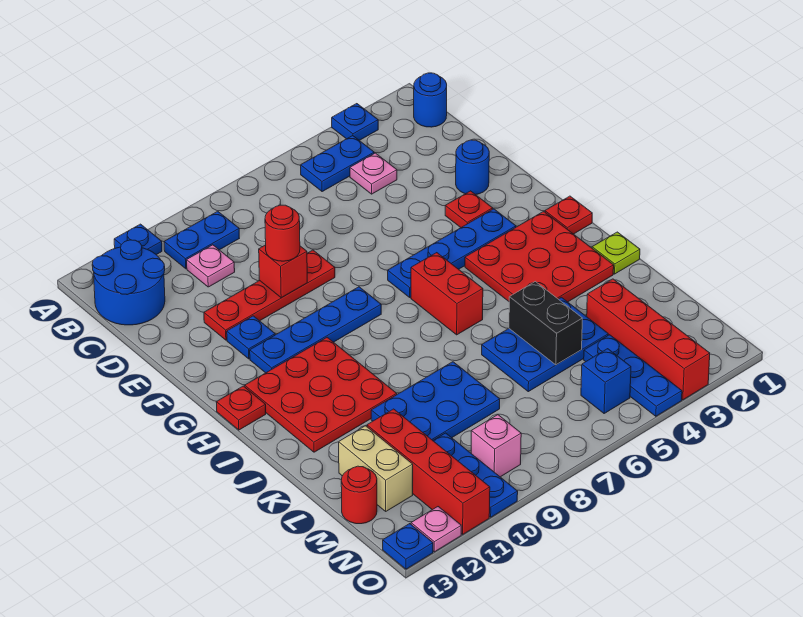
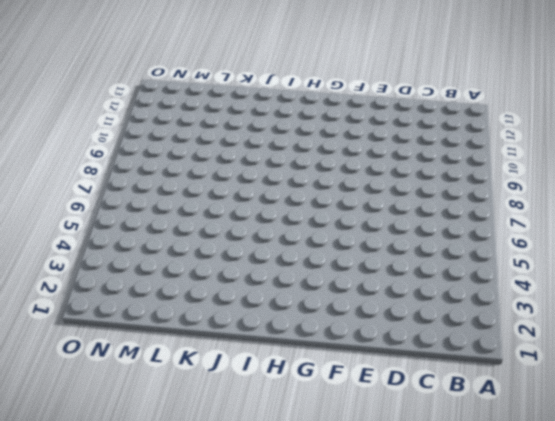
none -> blue plate A3 level 1
none -> blue plate A11 level 1
none -> blue round brick B1 level 1
none -> blue plate B4:B5 level 1

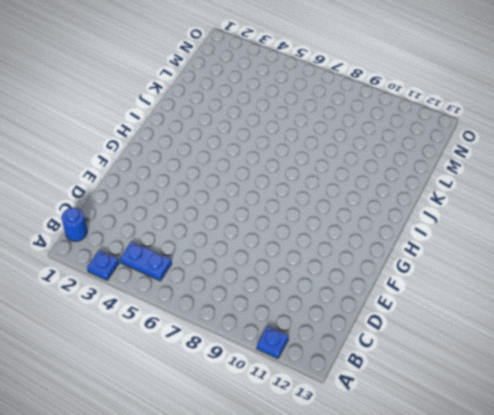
none -> blue plate B9:B10 level 1
none -> blue round brick B12:C13 level 1
none -> pink plate C4 level 1
none -> pink plate C10 level 1

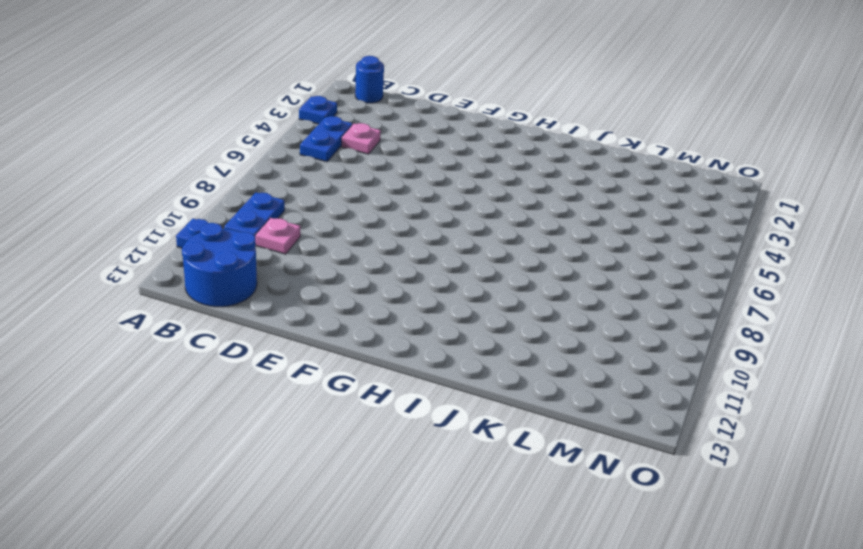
none -> blue round brick E2 level 1
none -> red plate E8:E11 level 1
none -> red plate F3 level 1
none -> blue plate F11 level 1

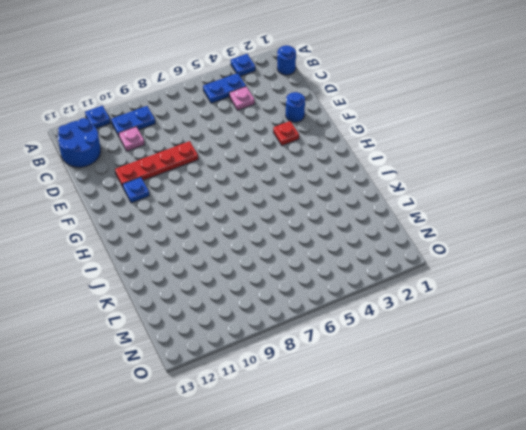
none -> blue plate G3:G6 level 1
none -> blue plate G8:G11 level 1
none -> red plate H1 level 1
none -> red plate H2:J4 level 1

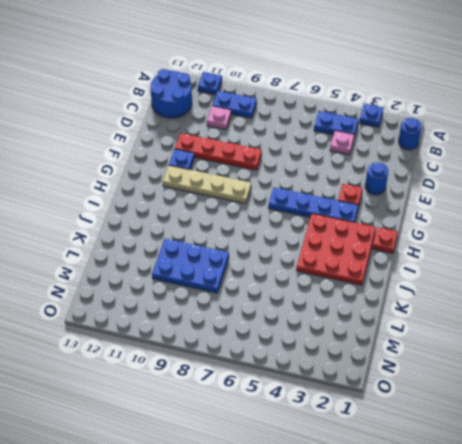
tan plate G8:G11 level 1 -> blue plate G8:G11 level 1
none -> red brick H6:I6 level 1
none -> red plate H10:J12 level 1
none -> red plate H13 level 1
none -> lime plate J1 level 1

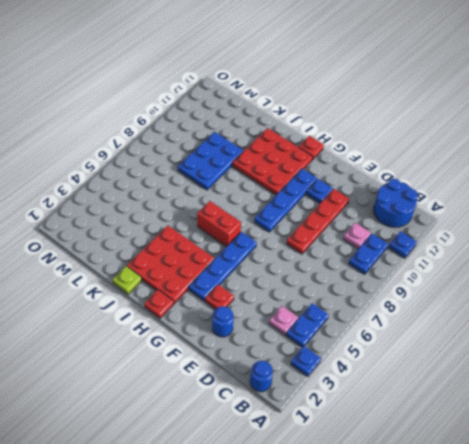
none -> blue plate K4:L6 level 1
none -> red brick L3:O3 level 1
none -> red brick L11:O11 level 1
none -> tan brick L12:M12 level 1

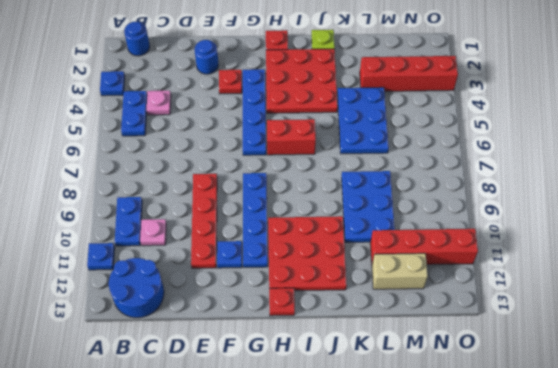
none -> blue plate M4:O4 level 1
none -> blue plate M10:O10 level 1
none -> red round brick M13 level 1
none -> blue brick N5 level 1

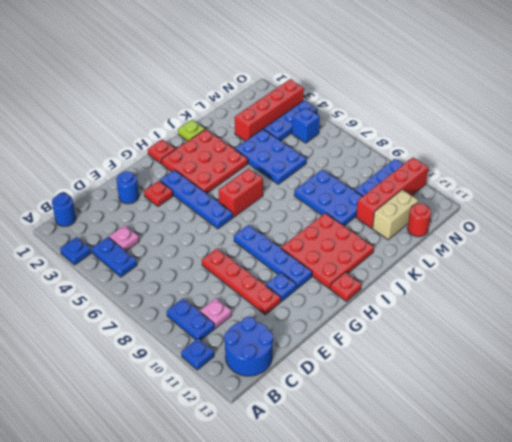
none -> pink brick N9 level 1
none -> pink plate O12 level 1
none -> blue plate O13 level 1
none -> red brick E9 level 2

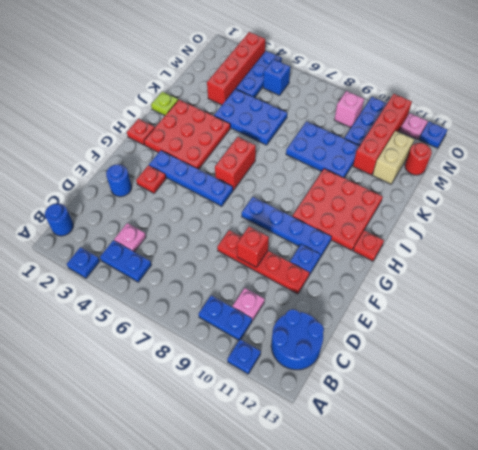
none -> black brick K5:L5 level 2
none -> red round brick E9 level 3

